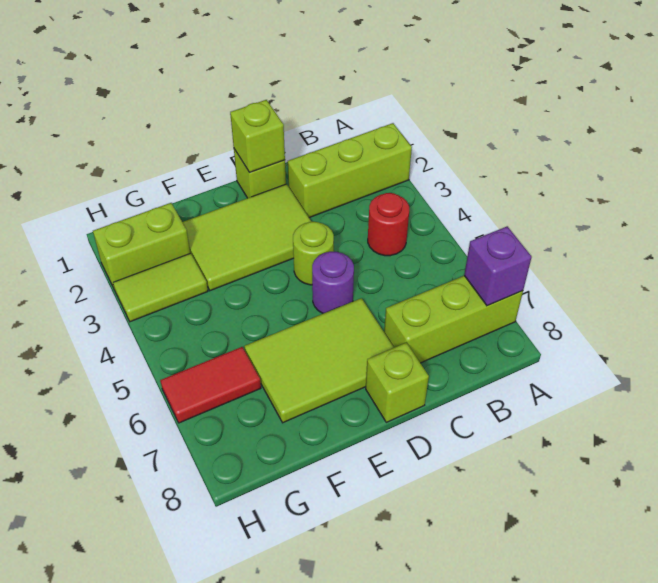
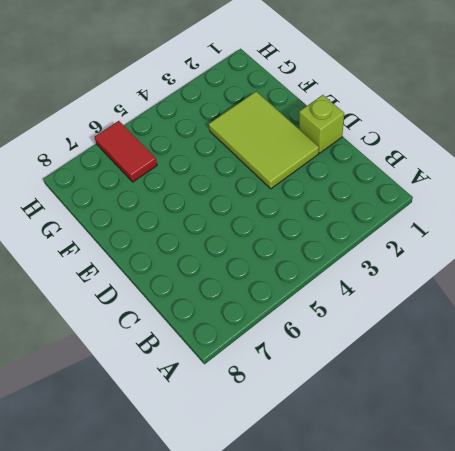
none -> lime brick A2:C2 level 1
none -> lime brick A7:C7 level 1
none -> red round brick B4 level 1

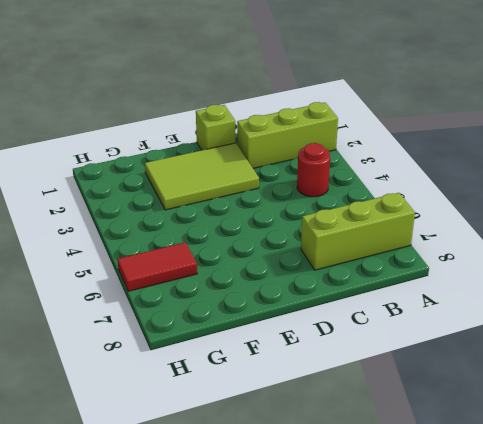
none -> lime round brick D4 level 1
none -> purple round brick D5 level 1
none -> lime tile D6:F7 level 1

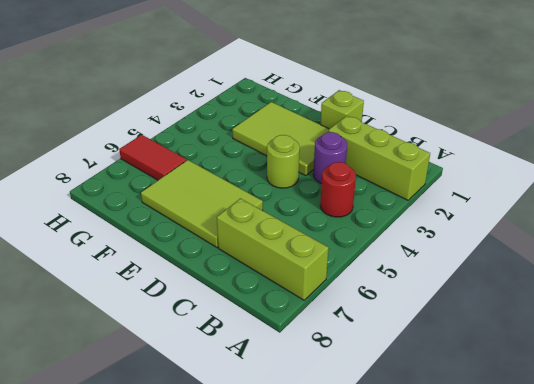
purple round brick C3 level 1 -> purple round brick D5 level 1
none -> lime brick D8 level 1
none -> lime brick G2:H2 level 1
none -> lime tile G3:H3 level 1

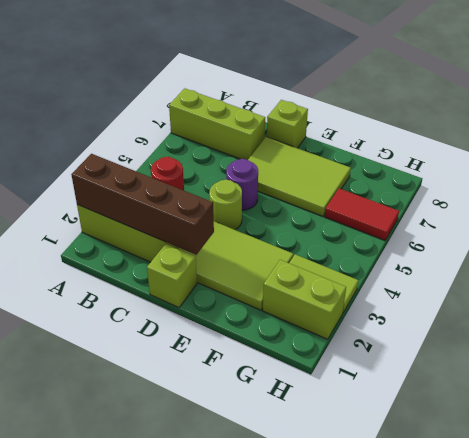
brown brick A2:D2 level 2 -> none
none -> purple brick A7 level 2
none -> lime brick D1 level 2

